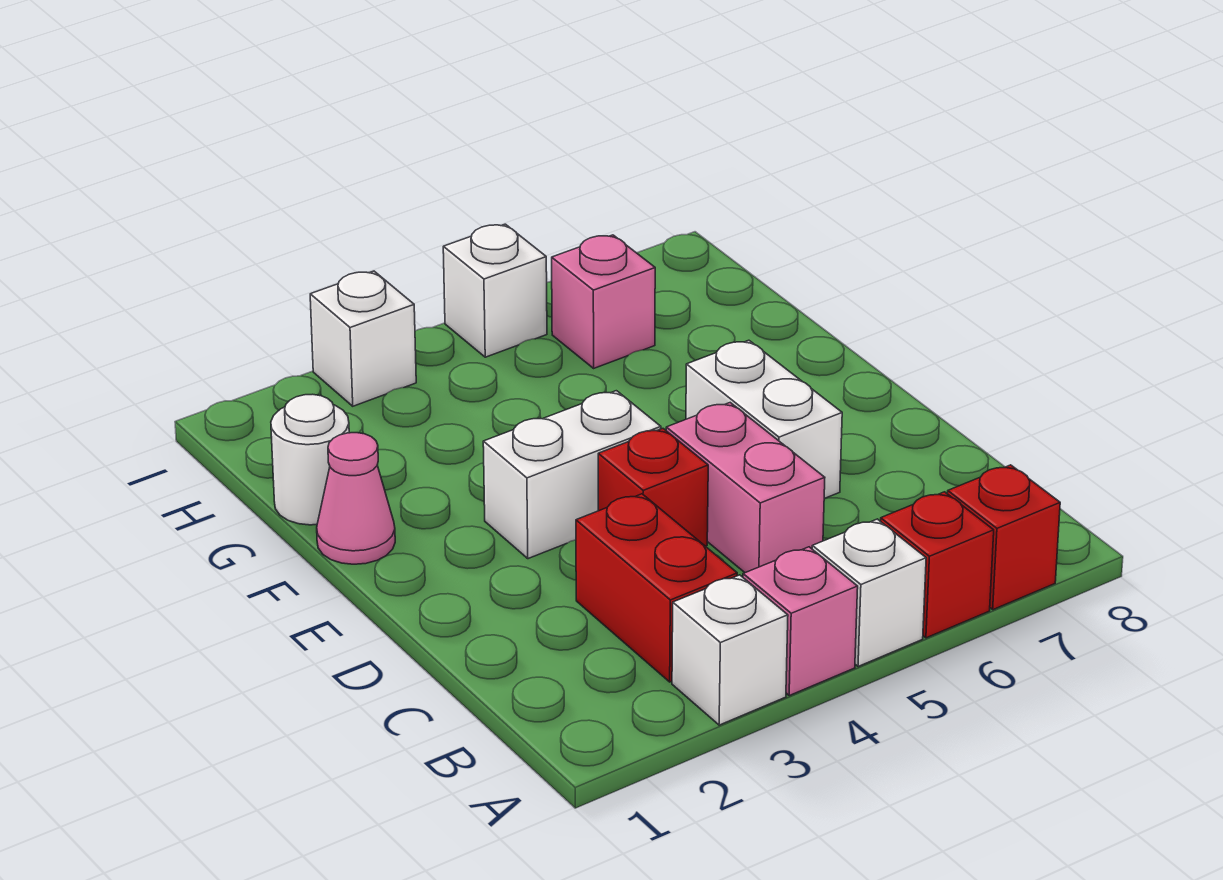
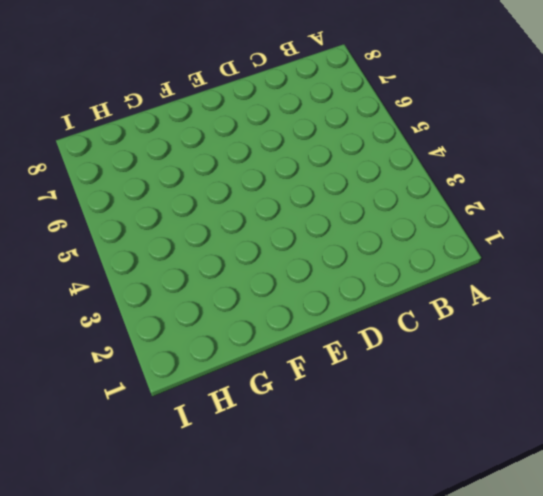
none -> white brick A3 level 1
none -> pink brick A4 level 1
none -> white brick A5 level 1

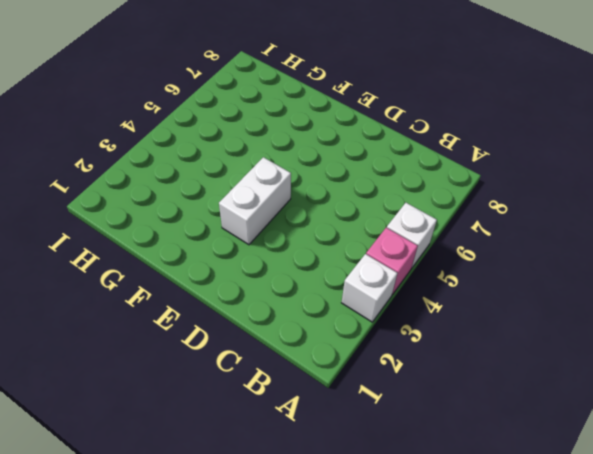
none -> red brick A6 level 1
none -> red brick A7 level 1
none -> red brick B3:C3 level 1

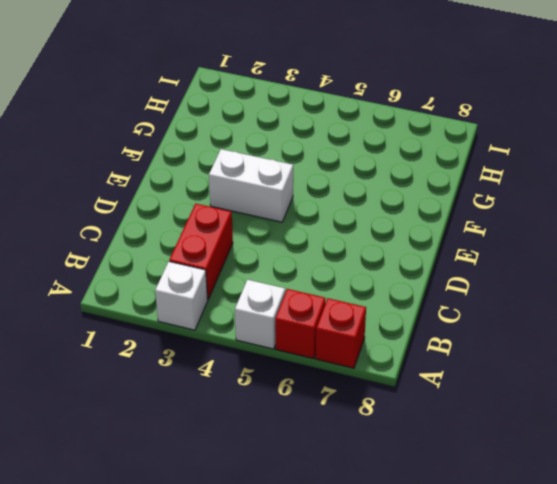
none -> pink brick A4 level 1
none -> pink brick C5:D5 level 1
none -> red brick D4 level 1

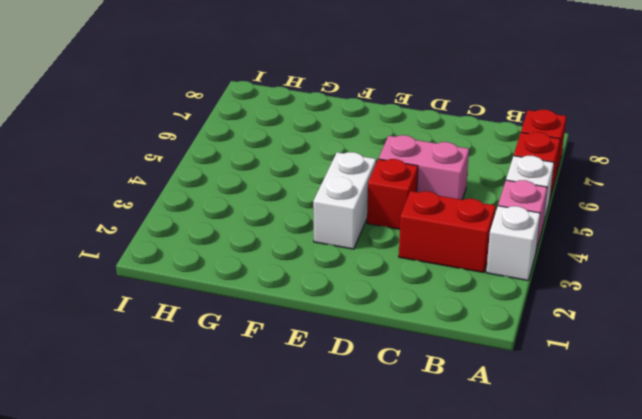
none -> white brick D6:E6 level 1
none -> pink cone F1 level 1
none -> white round brick G1 level 1

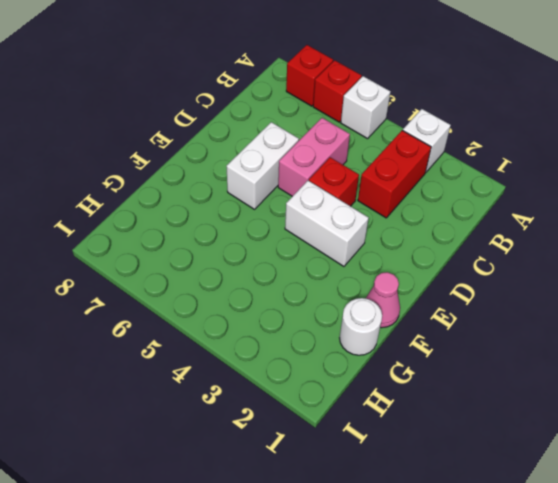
none -> pink brick A4 level 1
none -> pink brick H6 level 1
none -> white brick I3 level 1

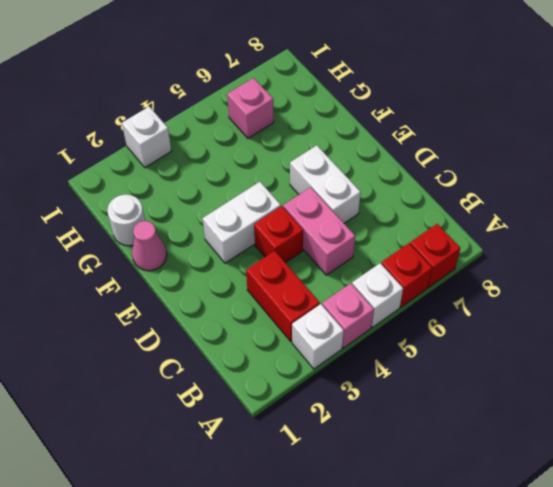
none -> white brick I5 level 1

